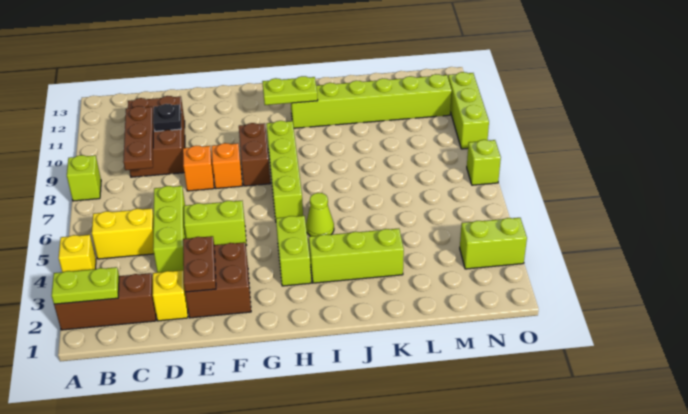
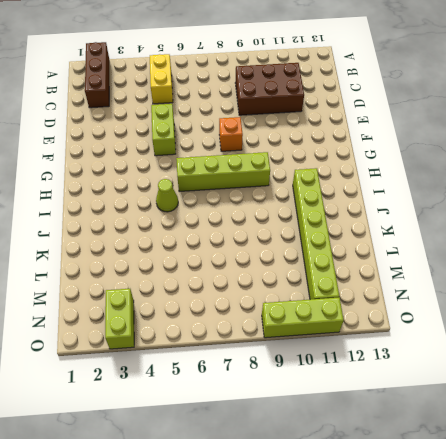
none -> yellow brick A4 level 1
none -> lime brick A8 level 1
none -> yellow brick D2 level 1

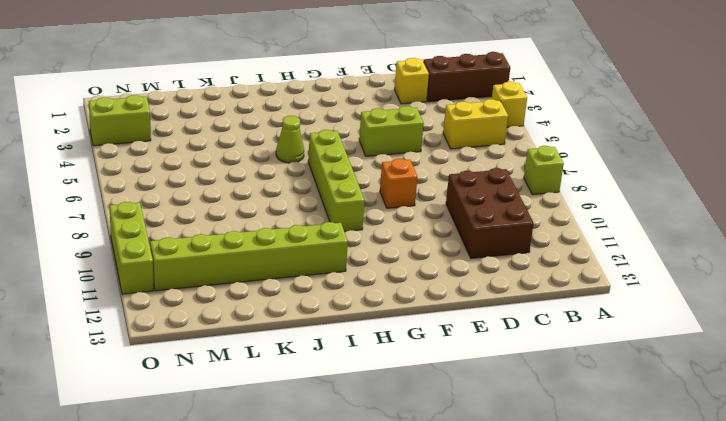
none -> lime brick D4:D6 level 1
none -> brown brick E2:F3 level 1
none -> orange brick E8 level 1

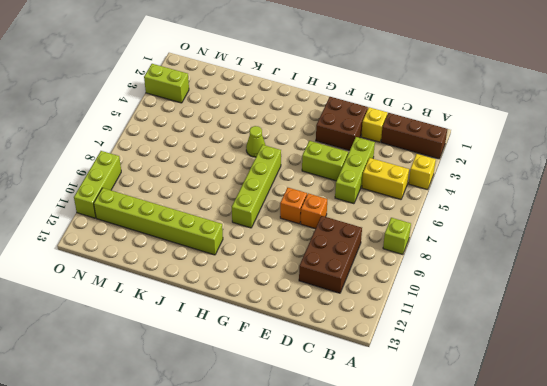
none -> brown brick G8:G9 level 1
none -> lime brick H3:H4 level 1
none -> lime brick I3:K3 level 1

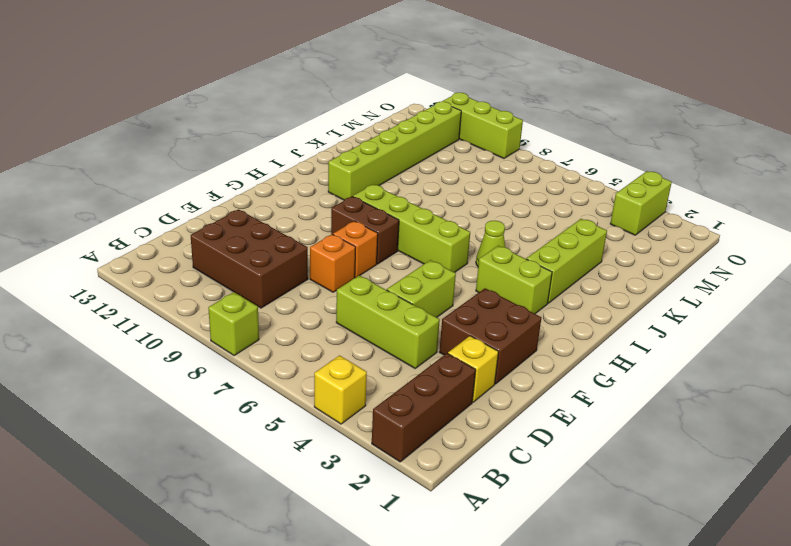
none -> yellow brick B5:C5 level 1
none -> lime brick O7 level 1
none -> lime plate A2:B2 level 2

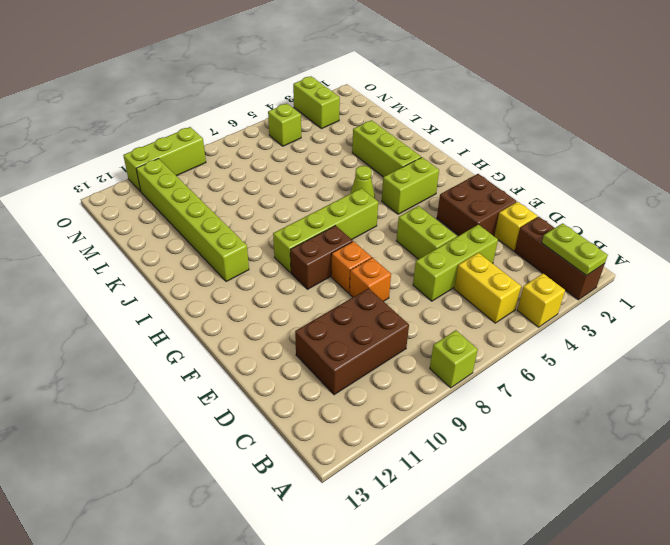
lime brick N5 level 1 -> lime brick O7 level 1
none -> brown plate C8:C10 level 2
none -> black plate D10 level 2
none -> brown plate E2:E3 level 2

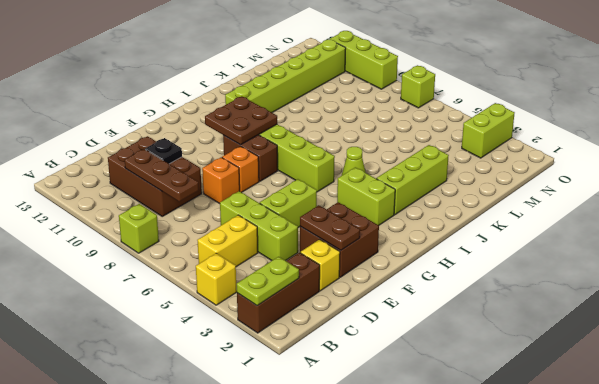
brown plate G9:H10 level 2 -> none
none -> lime plate H11:I11 level 2

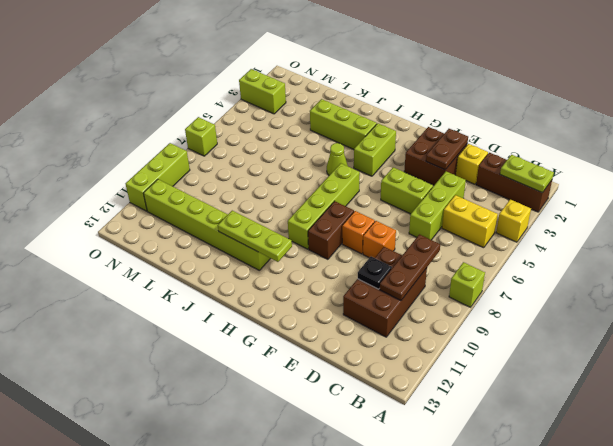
lime plate H11:J11 level 2 -> lime plate H11:I11 level 2

